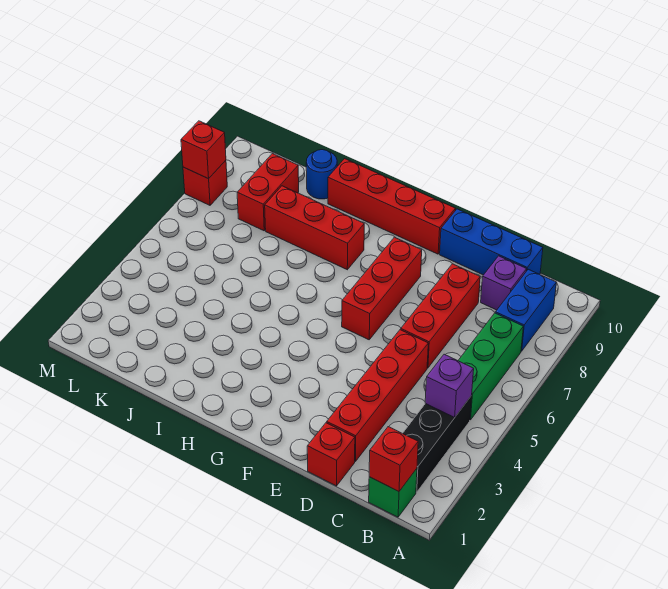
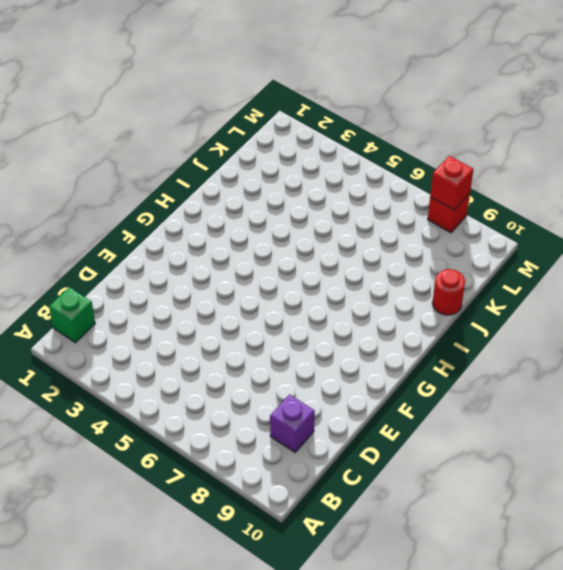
red round brick J10 level 1 -> blue round brick J10 level 1
none -> black brick B2:B4 level 1
none -> green brick B5:B7 level 1
none -> blue brick B8:B9 level 1

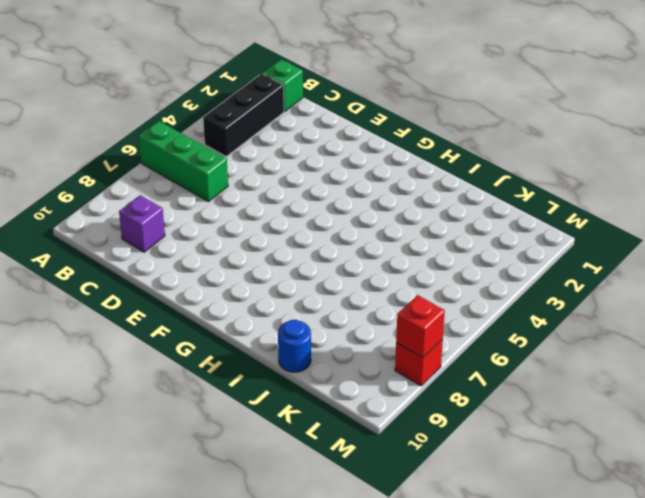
green brick A6:C6 level 1 -> green brick B5:B7 level 1
none -> blue brick B8:B9 level 1
none -> blue brick C10:E10 level 1
none -> red brick D1 level 1

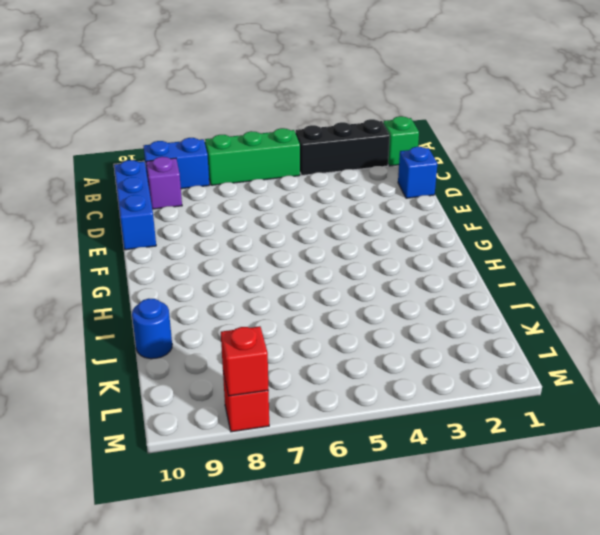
blue brick D1 level 1 -> red brick D1 level 1
none -> red brick D2:D5 level 1
none -> red brick D6:D8 level 1
none -> red brick F6:F8 level 1

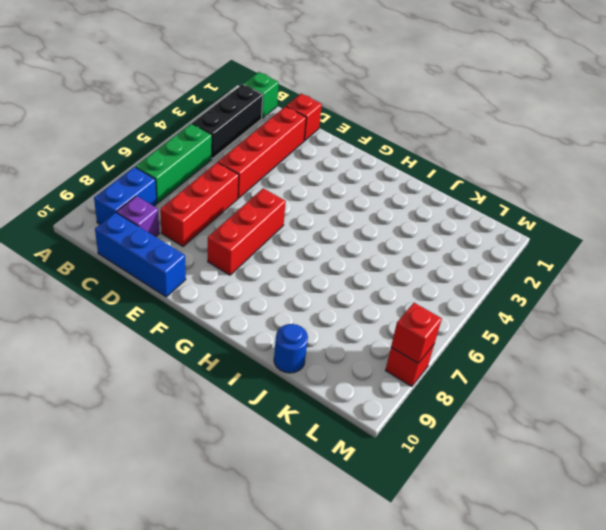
none -> red brick F10:I10 level 1
none -> red brick H8:J8 level 1
none -> red brick K8:K9 level 1

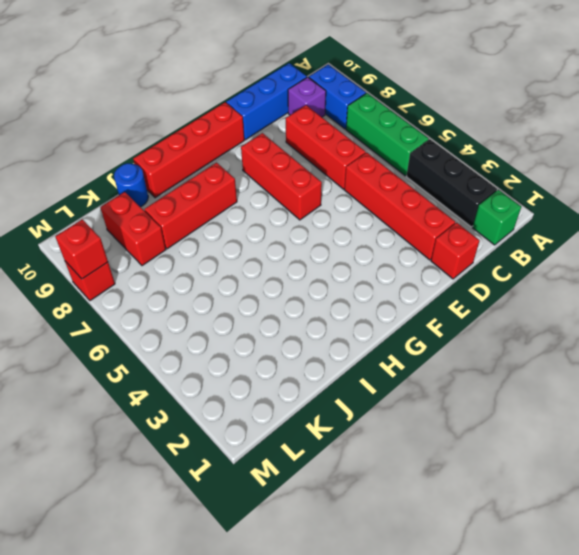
none -> red brick B1 level 2
none -> purple brick B4 level 2

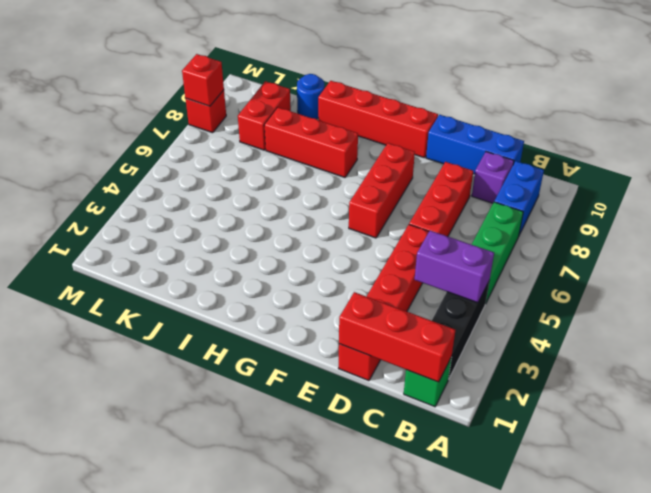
red brick B1:D1 level 2 -> red brick B1 level 2
purple brick B4:C4 level 2 -> purple brick B4 level 2

